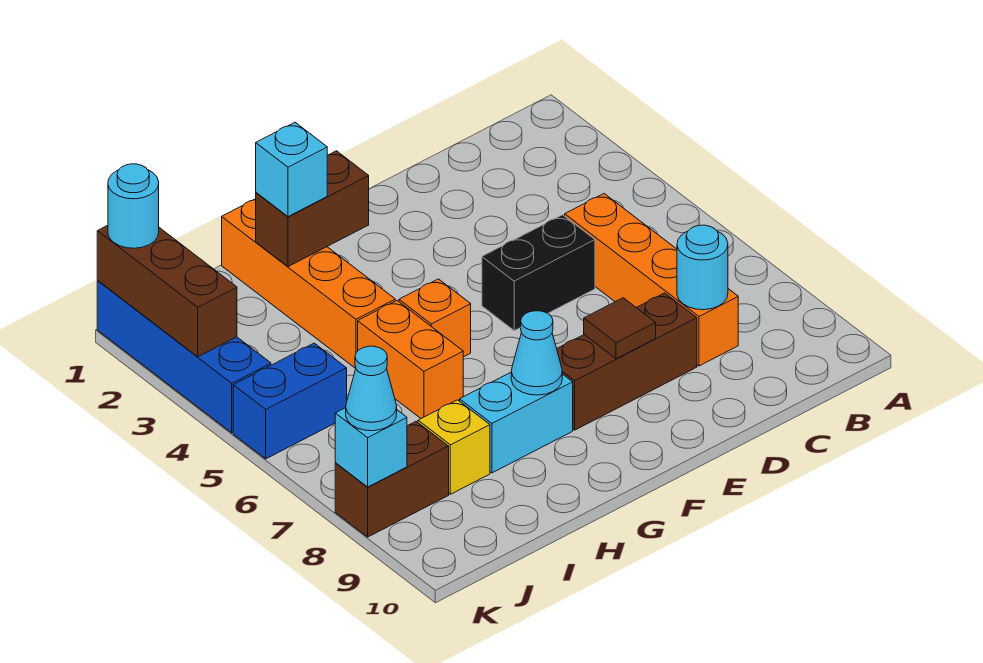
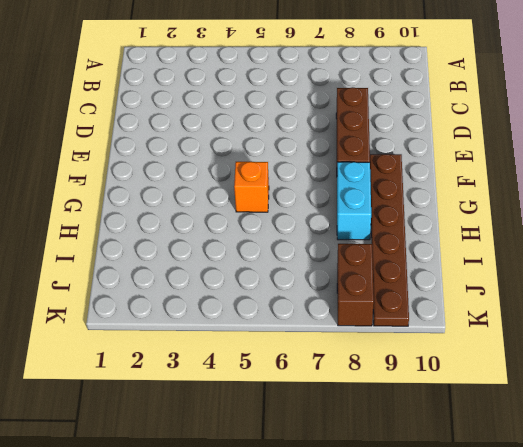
brown plate F9:K9 level 1 -> none
none -> orange brick C5:C8 level 1
none -> black brick D5:E5 level 1
none -> orange brick H1:H4 level 1

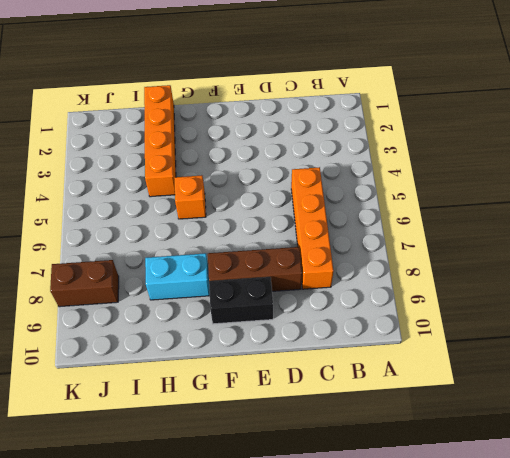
black brick E9:F9 level 1 -> black brick D5:E5 level 1
none -> orange brick H5:H6 level 1
none -> yellow brick I8 level 1
none -> blue brick J5:K5 level 1

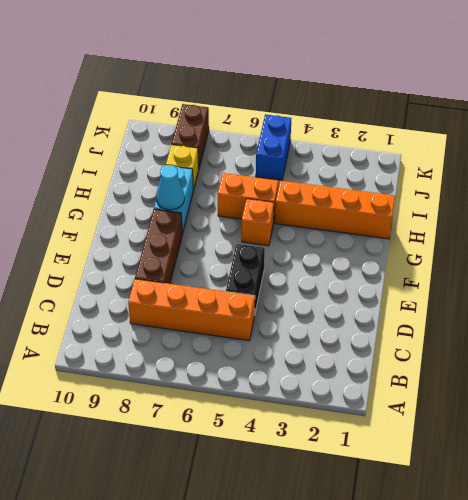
none -> blue brick K1:K4 level 1
none -> cyan round brick C8 level 2
none -> brown tile E8 level 2

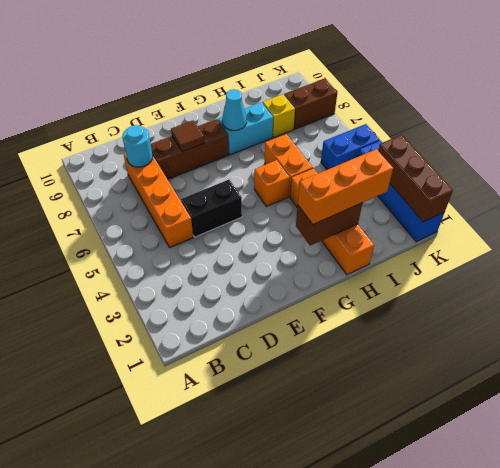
orange brick G2:I2 level 3 -> cyan brick H2 level 3
none -> cyan brick K8 level 2
none -> cyan round brick K1 level 3
none -> cyan cone K8 level 3

